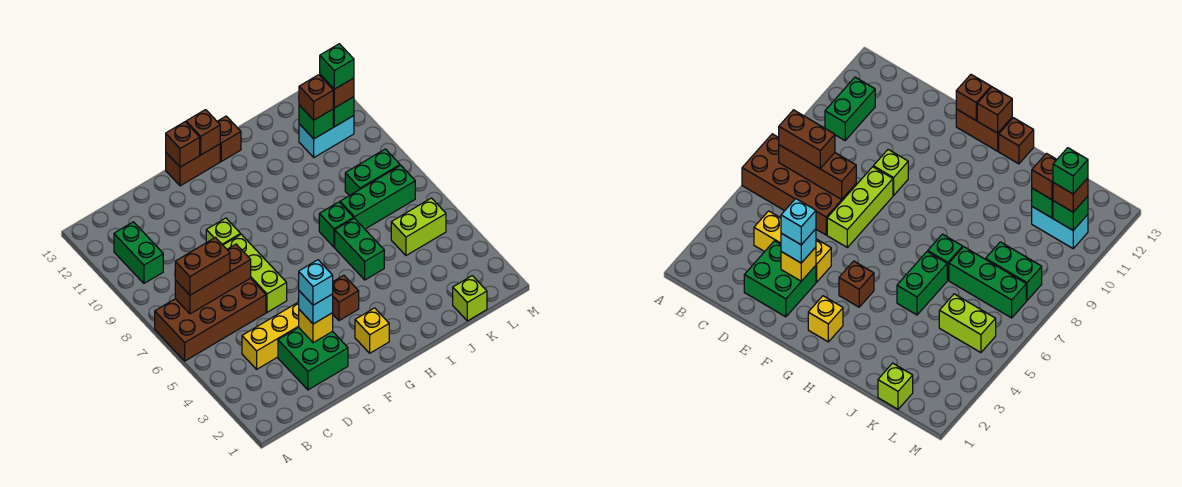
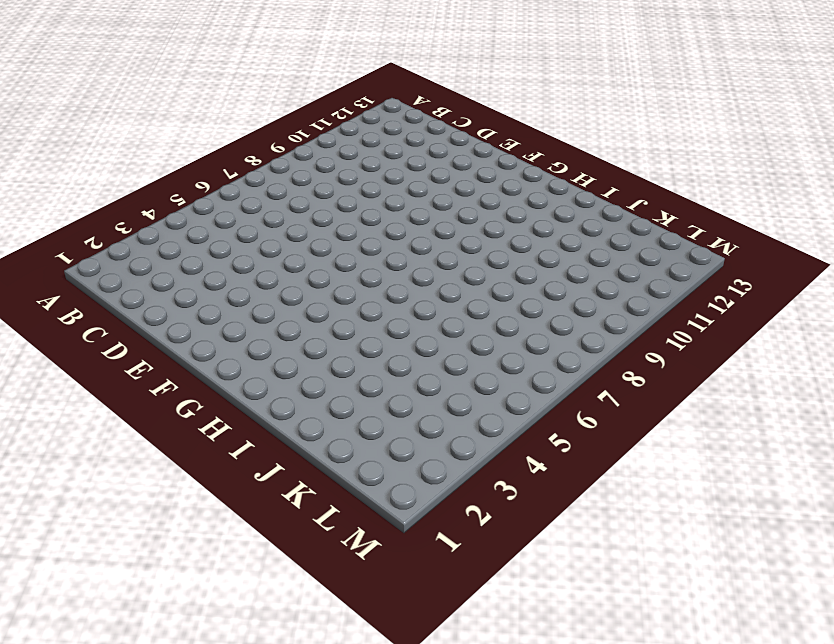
none -> brown brick A6:D7 level 1
none -> green brick B10:B11 level 1
none -> yellow brick C4:E4 level 1

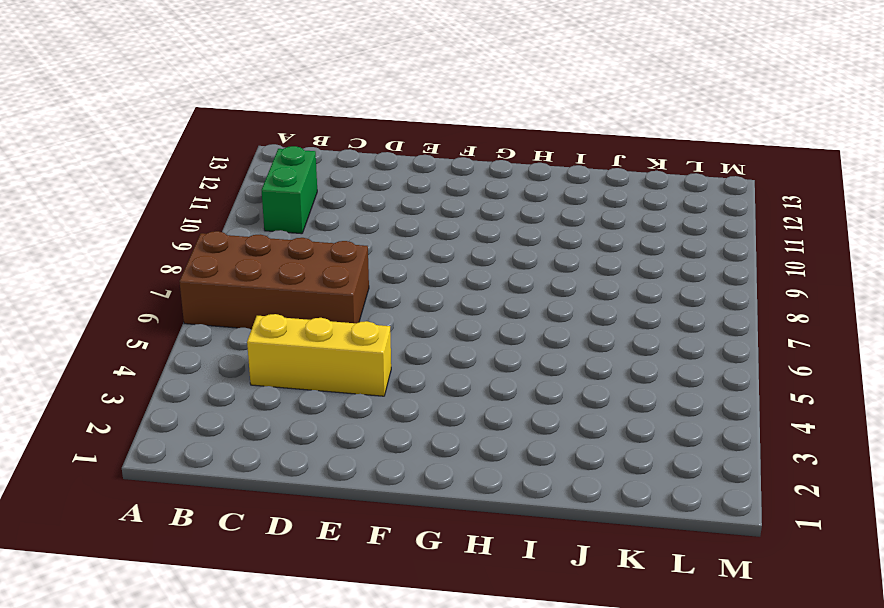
none -> green brick D2:E3 level 1
none -> lime brick E6:E8 level 1
none -> lime brick E9 level 1

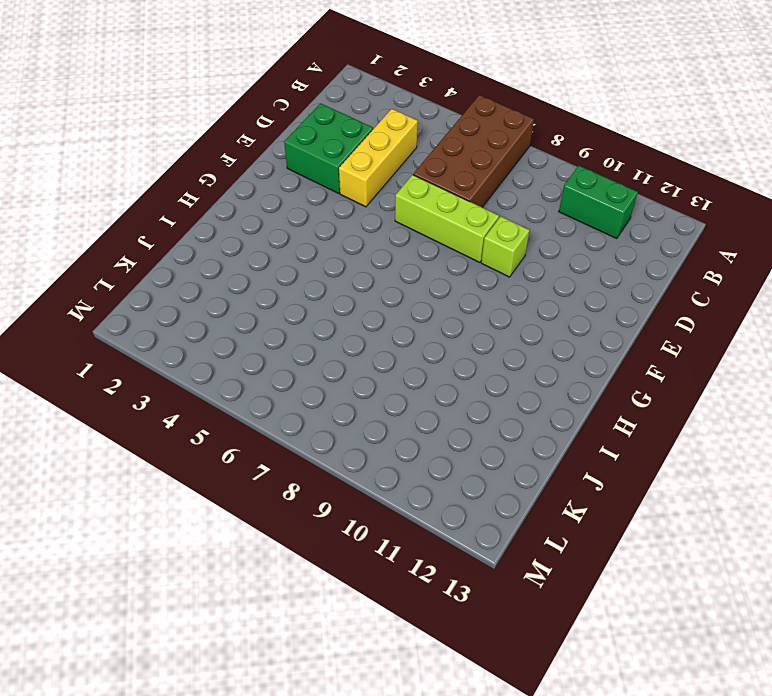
none -> brown brick F13:G13 level 1
none -> yellow brick G2 level 1
none -> brown brick G4 level 1

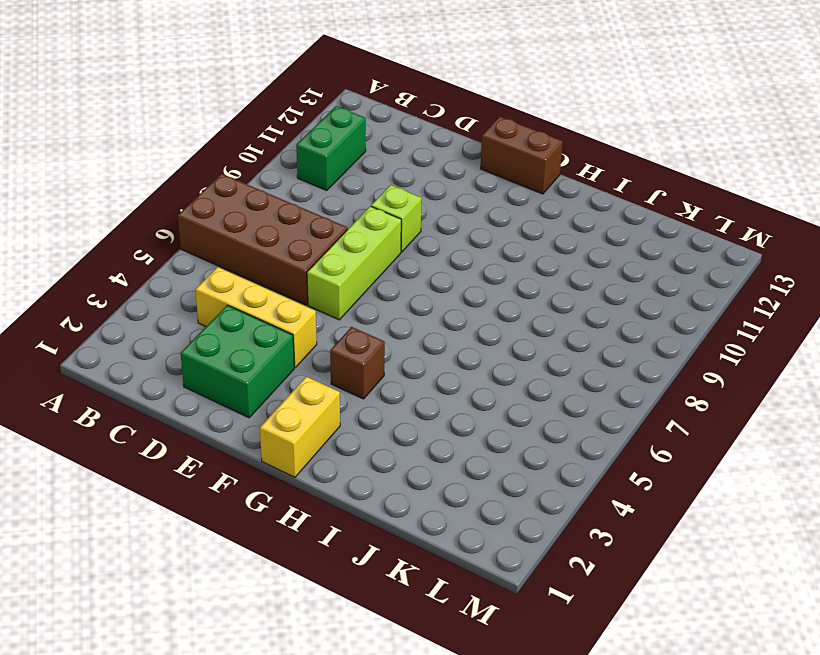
yellow brick G1:G2 level 1 -> yellow brick G2 level 1
none -> brown brick H13 level 1
none -> green brick I5:I6 level 1
none -> green brick I7 level 1

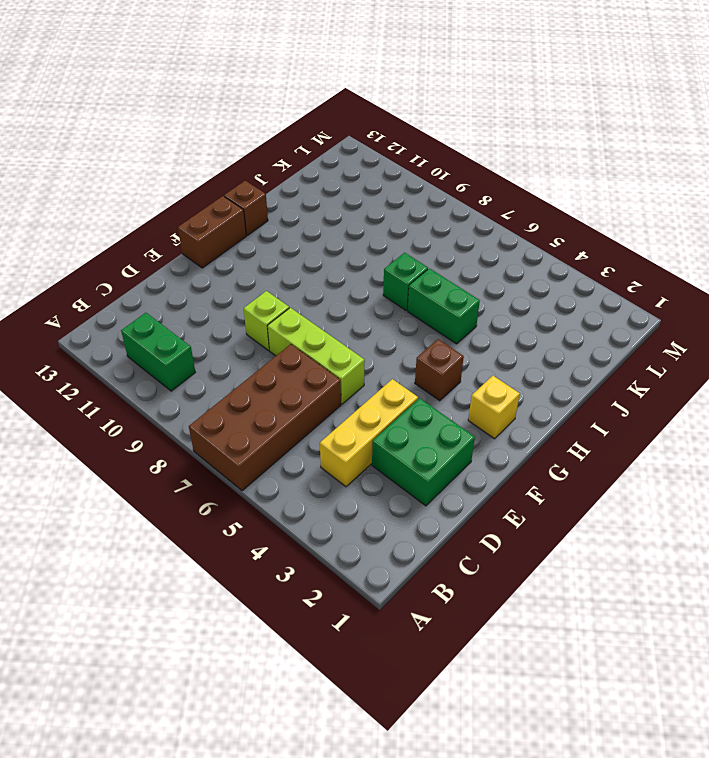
none -> green brick J7:L7 level 1
none -> lime brick K1 level 1
none -> lime brick K5:L5 level 1

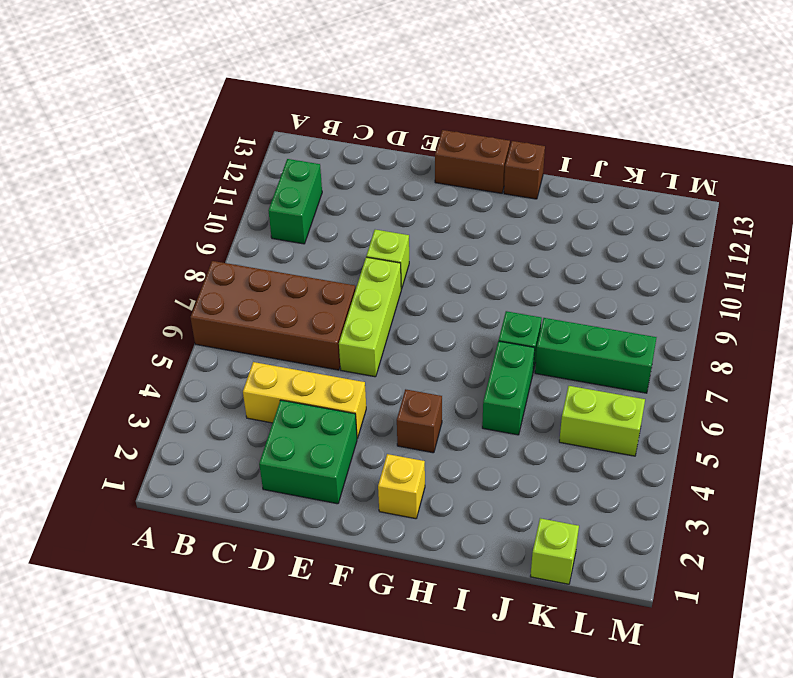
none -> green brick K8:L8 level 1
none -> cyan brick K11:L11 level 1
none -> brown brick B7:D7 level 2

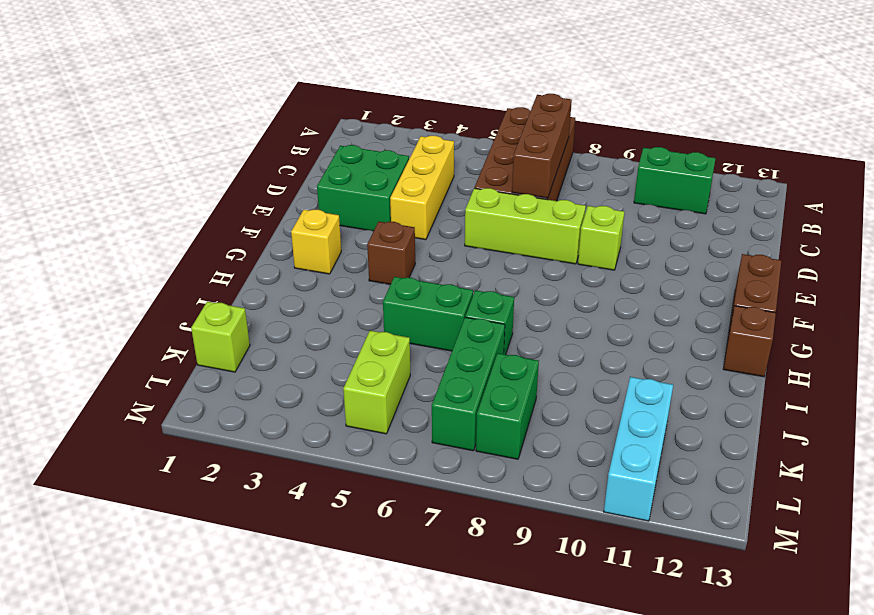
cyan brick K11:M11 level 1 -> cyan brick K11:L11 level 1
none -> yellow brick E3 level 2
none -> brown brick F13 level 2
none -> brown brick G13 level 2

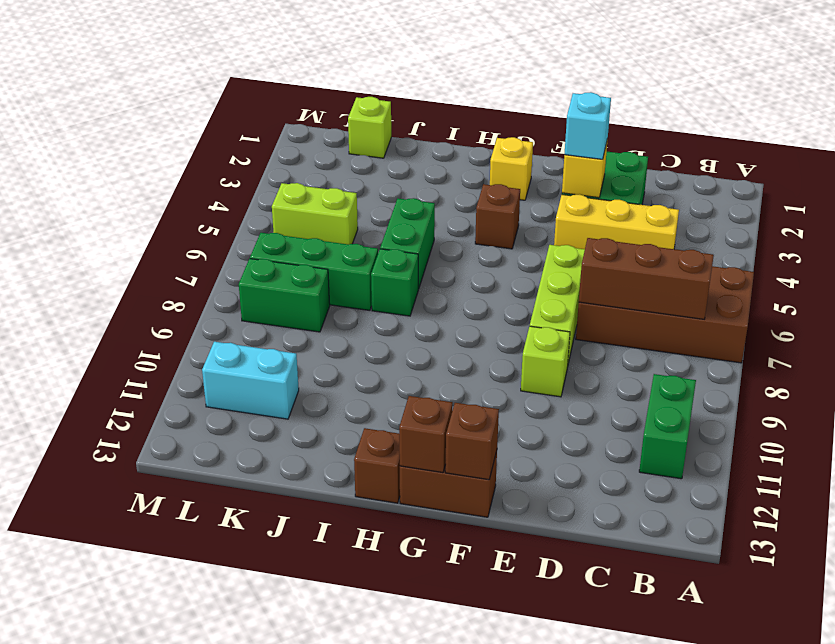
none -> green brick K11 level 2
none -> green brick L11 level 2
none -> brown brick B7:C7 level 3

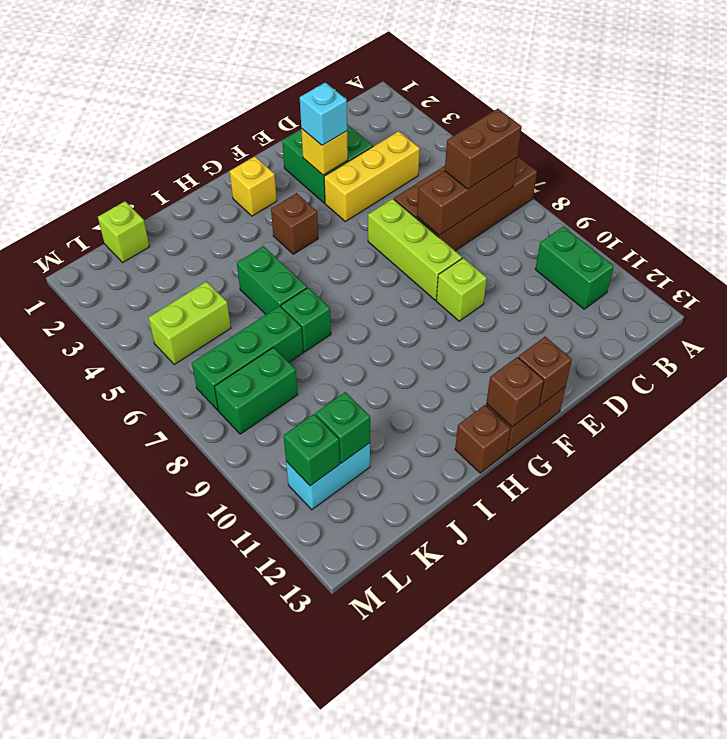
none -> brown brick K11 level 3
none -> brown brick L11 level 3
none -> cyan brick E3 level 4

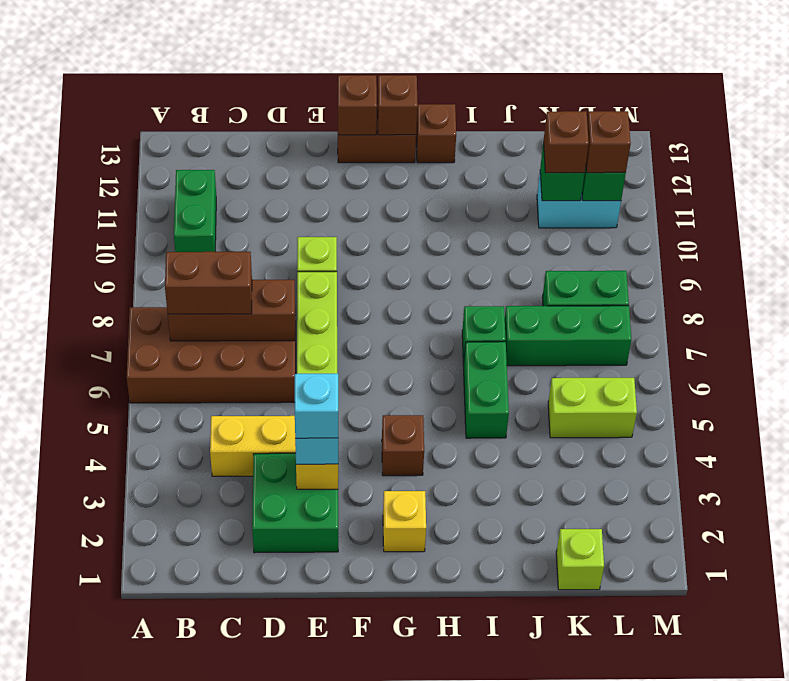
none -> green brick L11 level 4

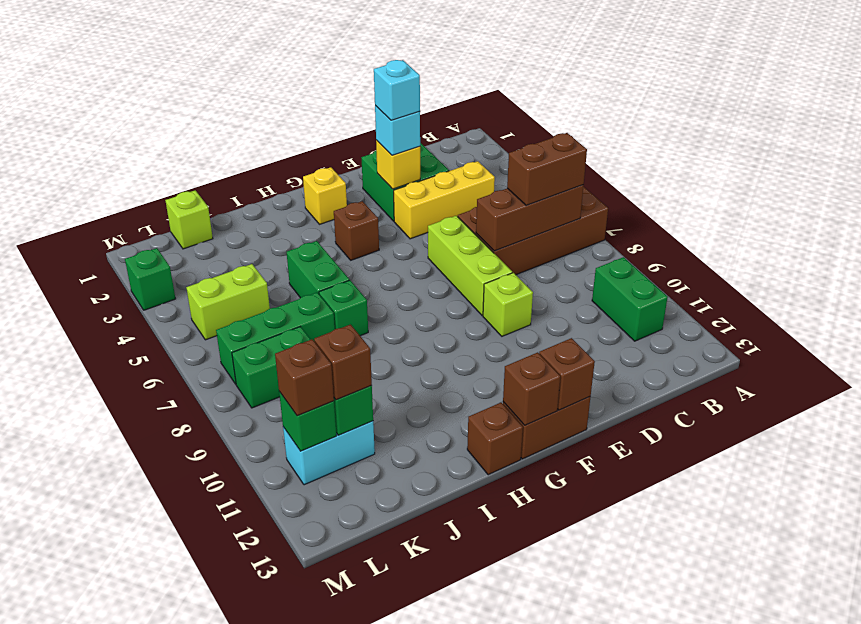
green brick M3 level 1 -> green brick L11 level 4

